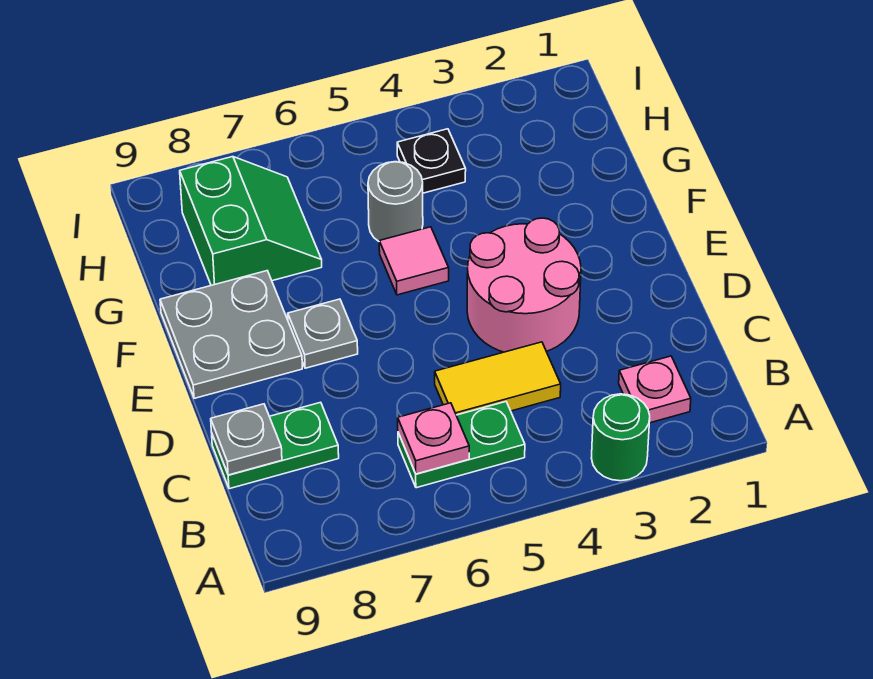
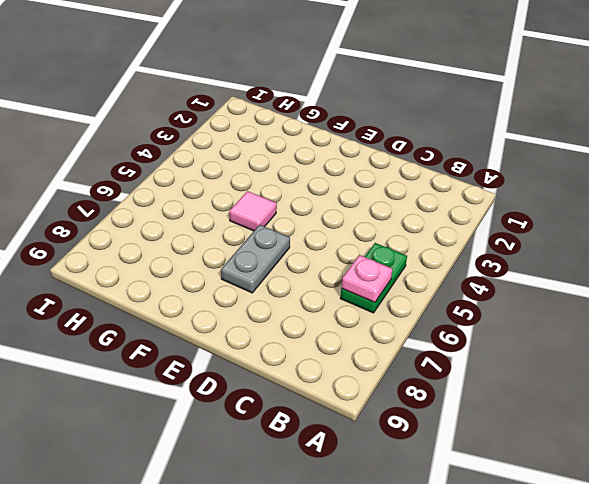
grey plate E6:E7 level 1 -> grey plate E7 level 1
none -> green round brick A3 level 1
none -> pink plate B2 level 1
none -> yellow tile C4:C5 level 1

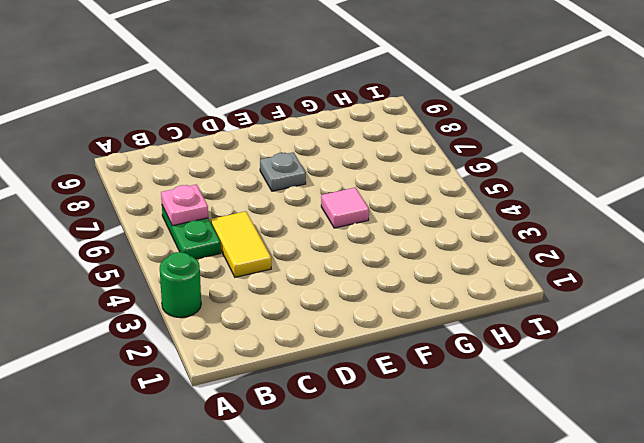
none -> pink plate B2 level 1
none -> green plate C8:C9 level 1
none -> pink round brick D3:E4 level 1

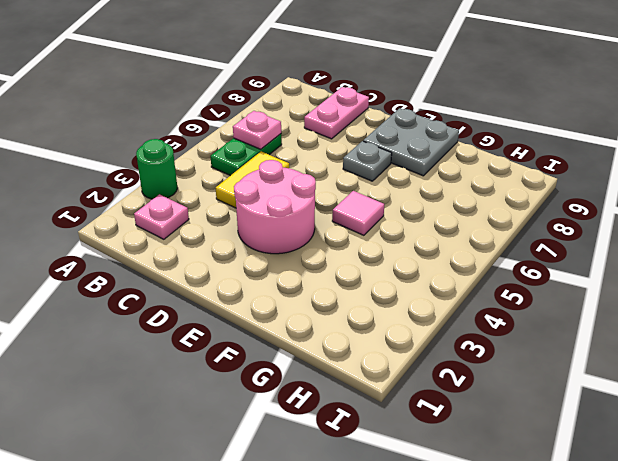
pink plate C8:C9 level 1 -> green plate C8:C9 level 1
none -> grey round brick G5 level 1
none -> green slope G7:H8 level 1 top 8
none -> black plate H4 level 1

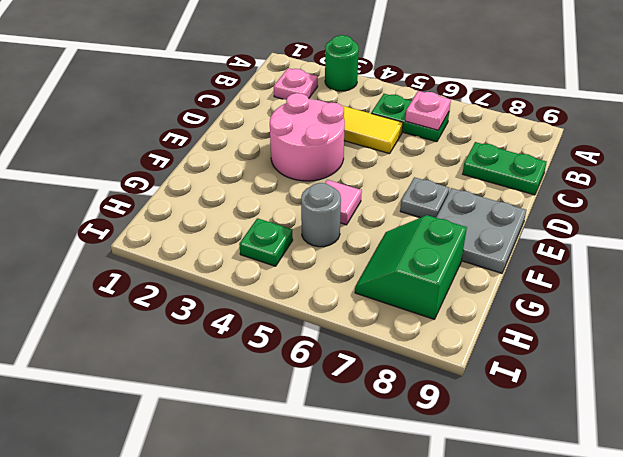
green plate H4 level 1 -> black plate H4 level 1
none -> grey plate C9 level 2

